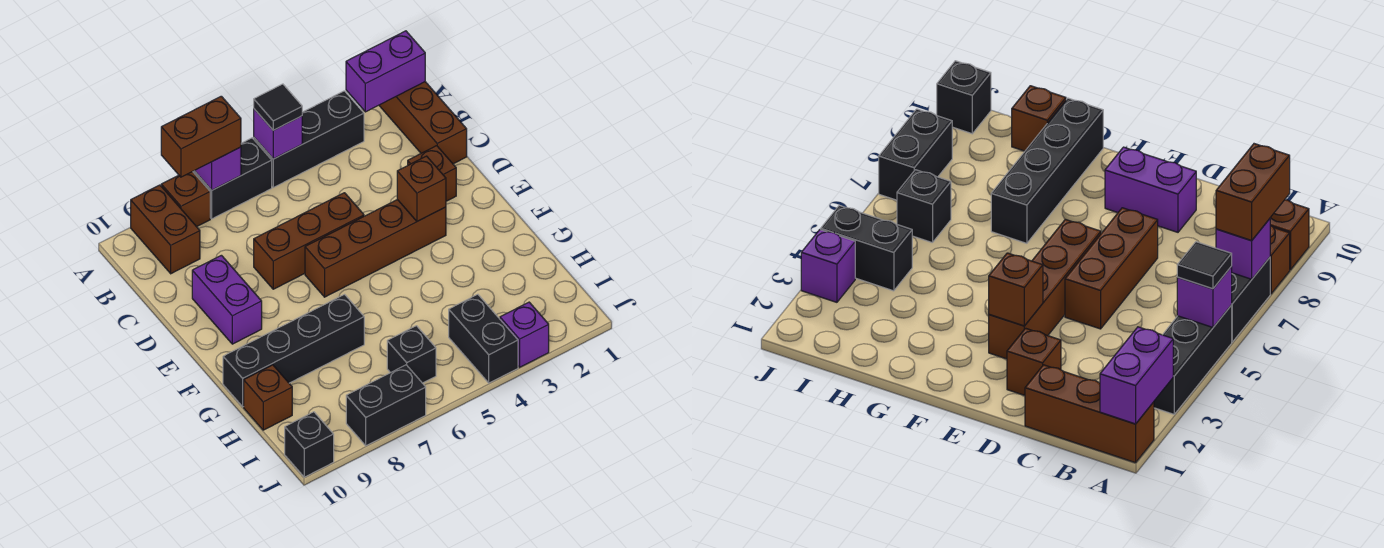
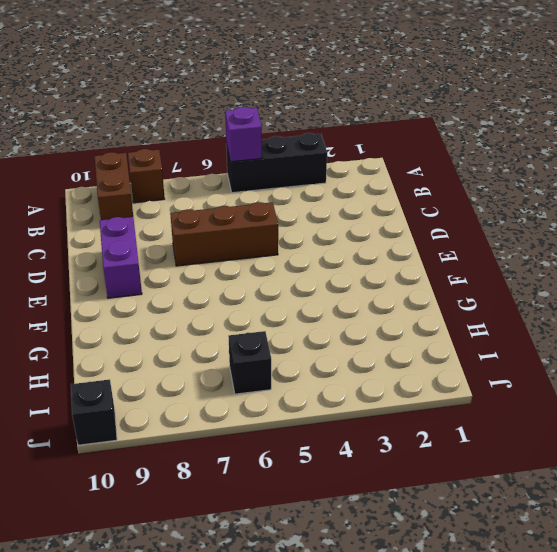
none -> brown brick A1:C1 level 1
none -> black brick A6:A7 level 1
none -> brown brick D2 level 1

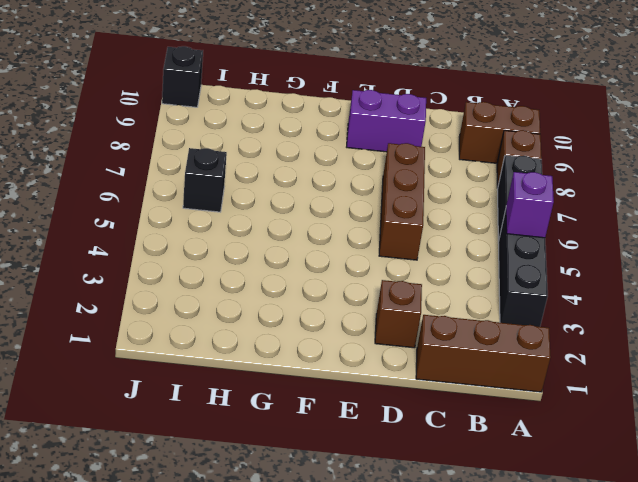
none -> brown brick E3:E6 level 1
none -> black brick G7:G10 level 1
none -> brown brick H10 level 1

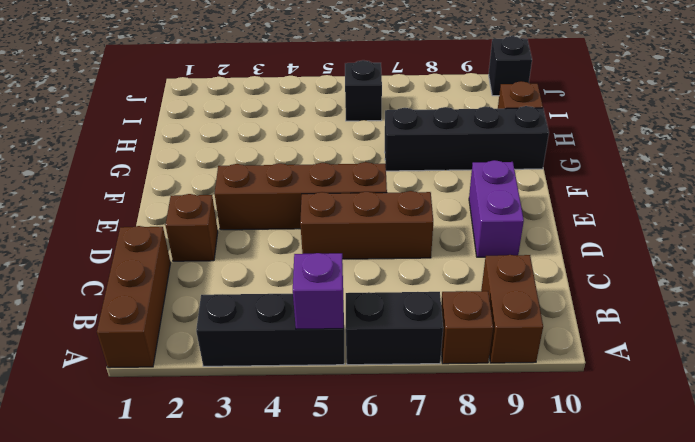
none -> black brick I4:J4 level 1
none -> purple brick J3 level 1
none -> black brick J7:J8 level 1

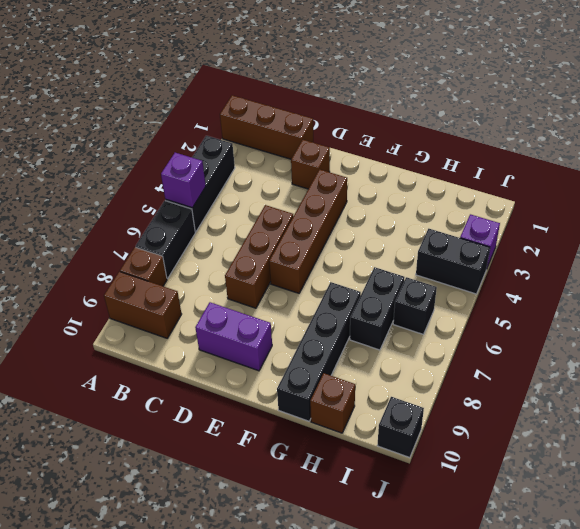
black brick H6:H7 level 1 -> black brick J7:J8 level 1
none -> purple brick A1:A2 level 2
none -> purple brick A7 level 2
none -> brown brick E3 level 2

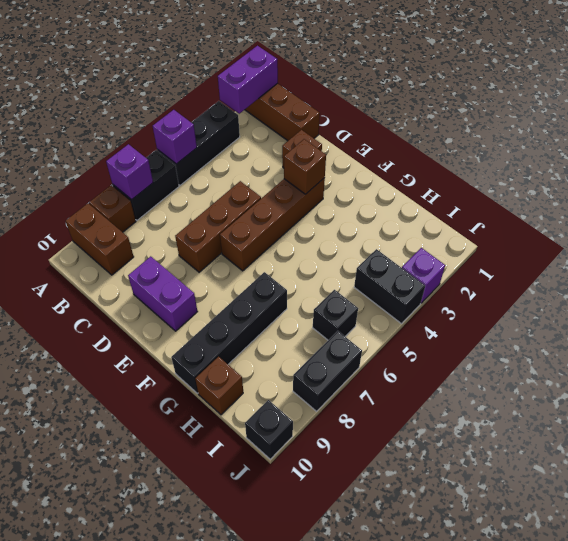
none -> black tile A5 level 3
none -> brown brick A7:A8 level 3

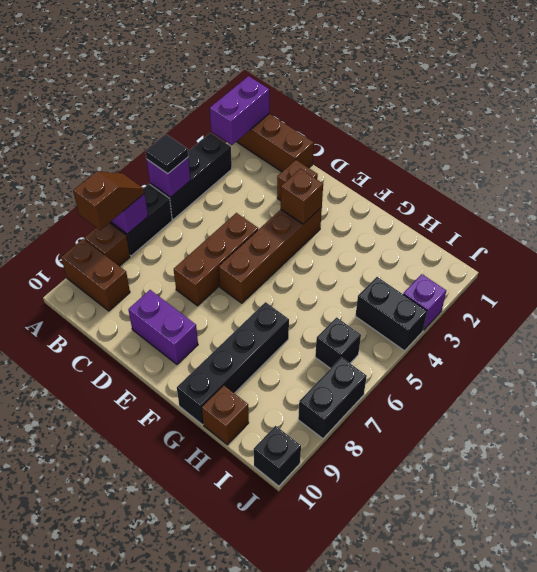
brown slope A7:A8 level 3 top 8 -> brown brick A7:A8 level 3

